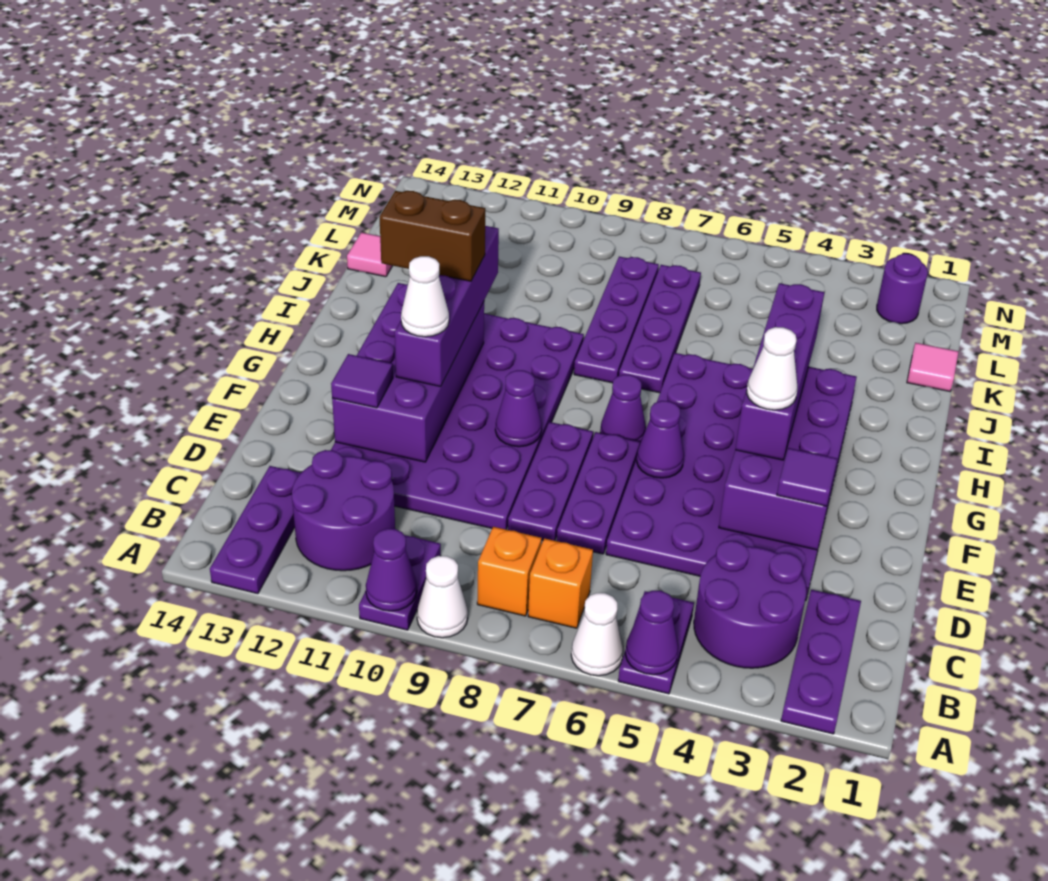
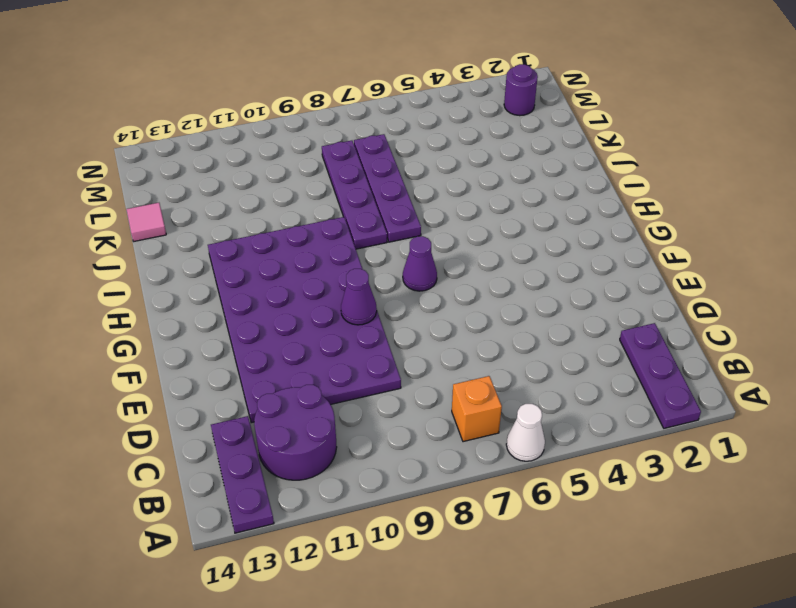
none -> purple plate A5:B5 level 1
none -> white cone A9 level 1
none -> purple plate A10:B10 level 1
none -> purple round brick B3:C4 level 1

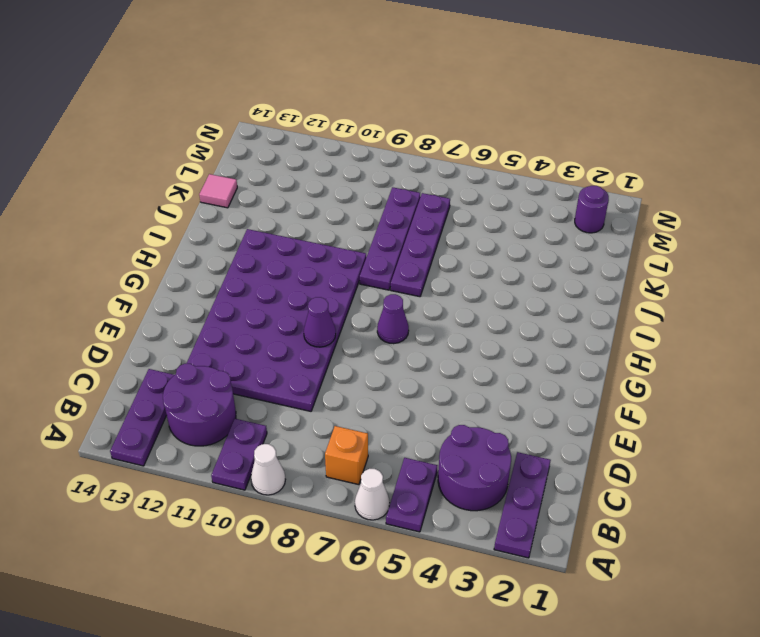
none -> orange brick B8 level 1
none -> purple plate D3:I6 level 1
none -> purple plate D7:F7 level 1
none -> purple plate D8:F8 level 1

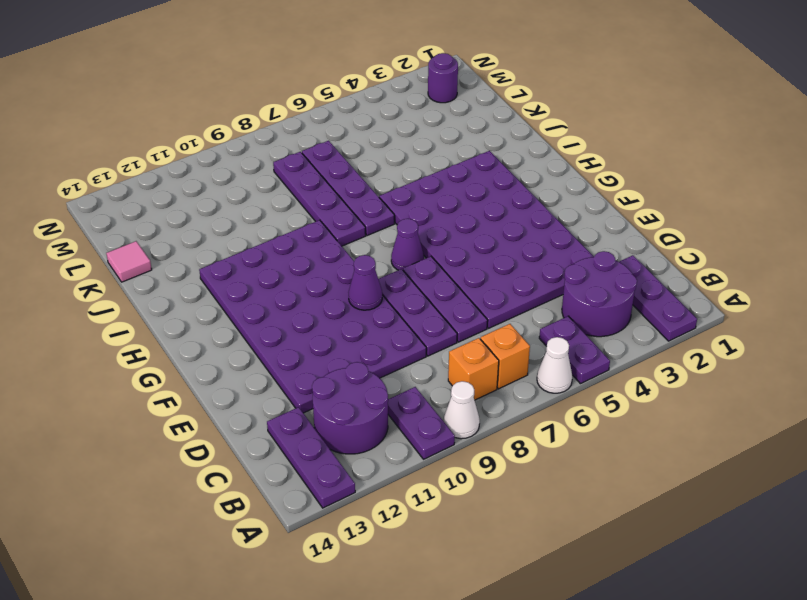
none -> pink tile K1 level 1
none -> purple cone A5 level 2
none -> purple cone A10 level 2
none -> purple brick E3:H4 level 2

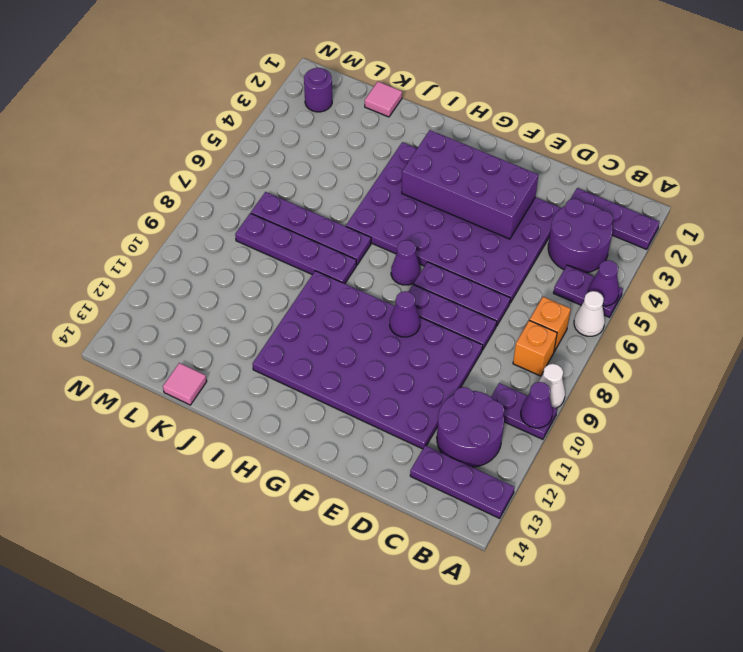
none -> purple brick E11:H12 level 2
none -> purple cone F6 level 2
none -> purple tile E3 level 3
none -> purple tile E12 level 3

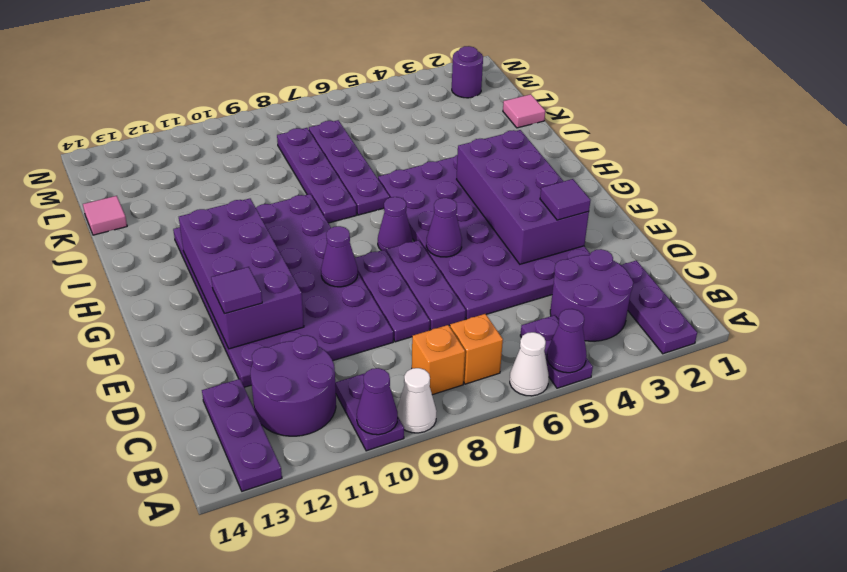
none -> purple brick F4:I4 level 3
none -> purple brick F11:I11 level 3
none -> white cone F4 level 4
none -> white cone F11 level 4

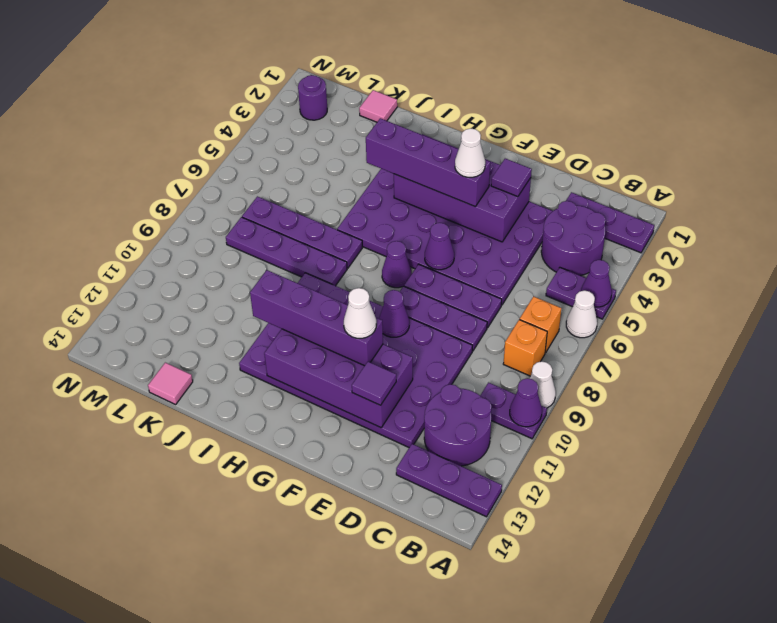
none -> brown brick H11:H12 level 4

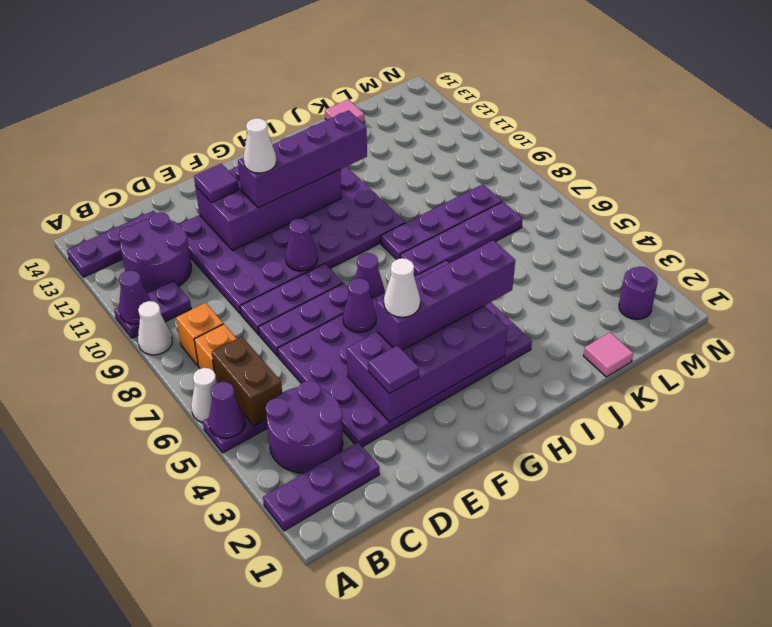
brown brick B5:B6 level 2 -> brown brick H11:H12 level 4

